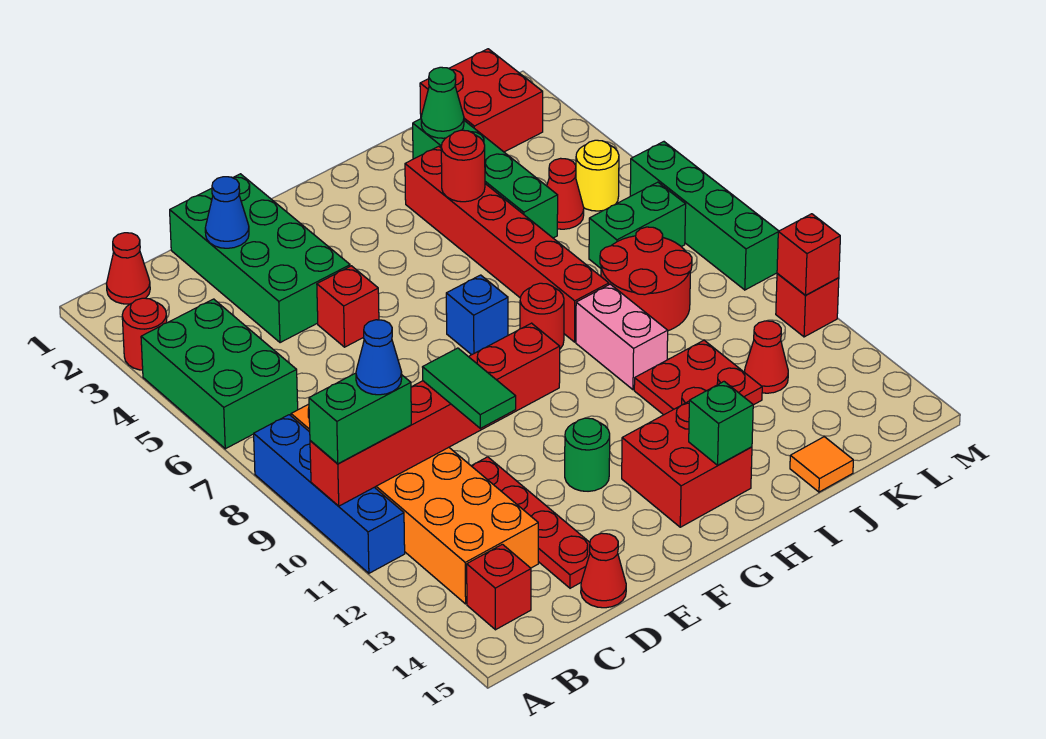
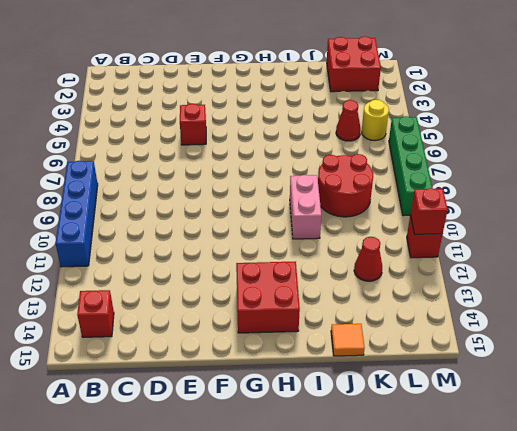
none -> red round brick A3 level 1
none -> green brick A4:B6 level 1
none -> red cone B1 level 1
none -> orange brick B8:C13 level 1

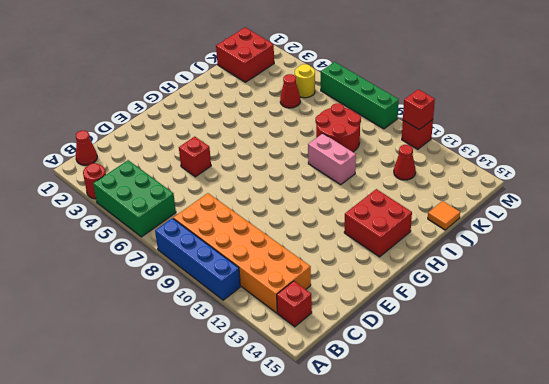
none -> green brick D1:E4 level 1
none -> red plate D11:D14 level 1
none -> red cone D15 level 1
none -> green round brick F12 level 1

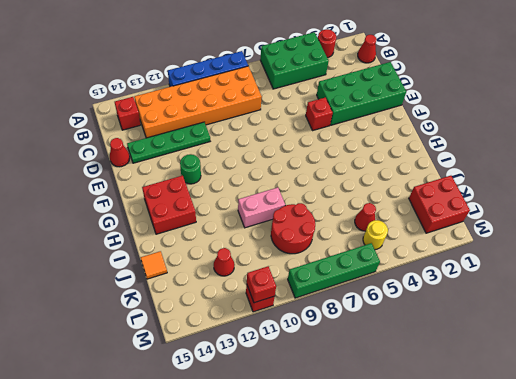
green plate D11:D14 level 1 -> red plate D11:D14 level 1
none -> blue brick G7 level 1
none -> red round brick H8 level 1
none -> red brick I3:I8 level 1
none -> red plate I11:J12 level 1

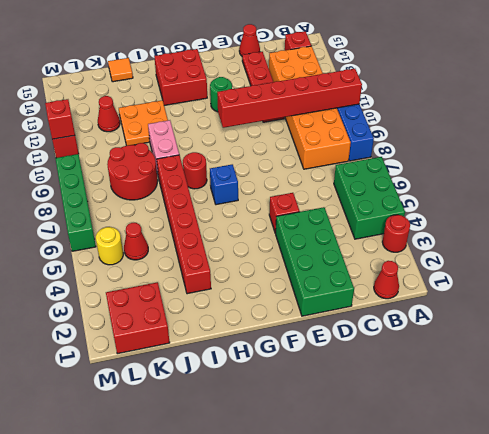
orange plate I11:J12 level 1 -> red plate I11:J12 level 1
none -> green brick J2:J5 level 1
none -> green brick K7:L7 level 1
none -> blue cone D2 level 2
none -> green brick H14 level 2

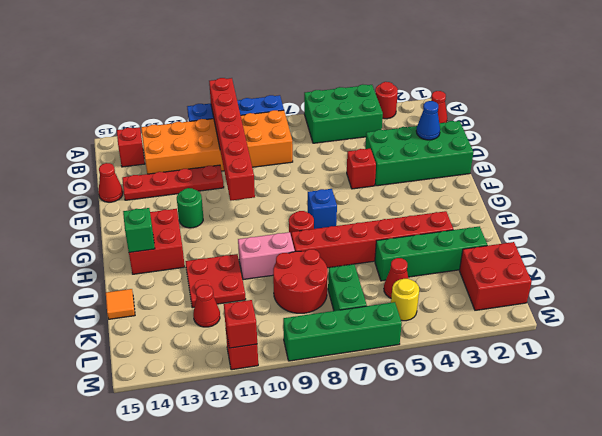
none -> red round brick I4 level 2
none -> green cone J2 level 2
none -> green brick A10:B10 level 3
none -> green tile D10:D11 level 3

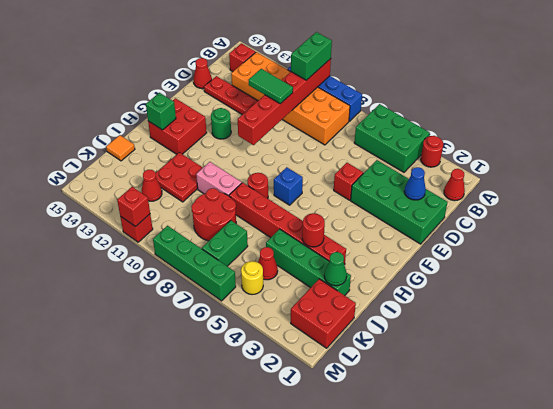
none -> blue cone B10 level 4

